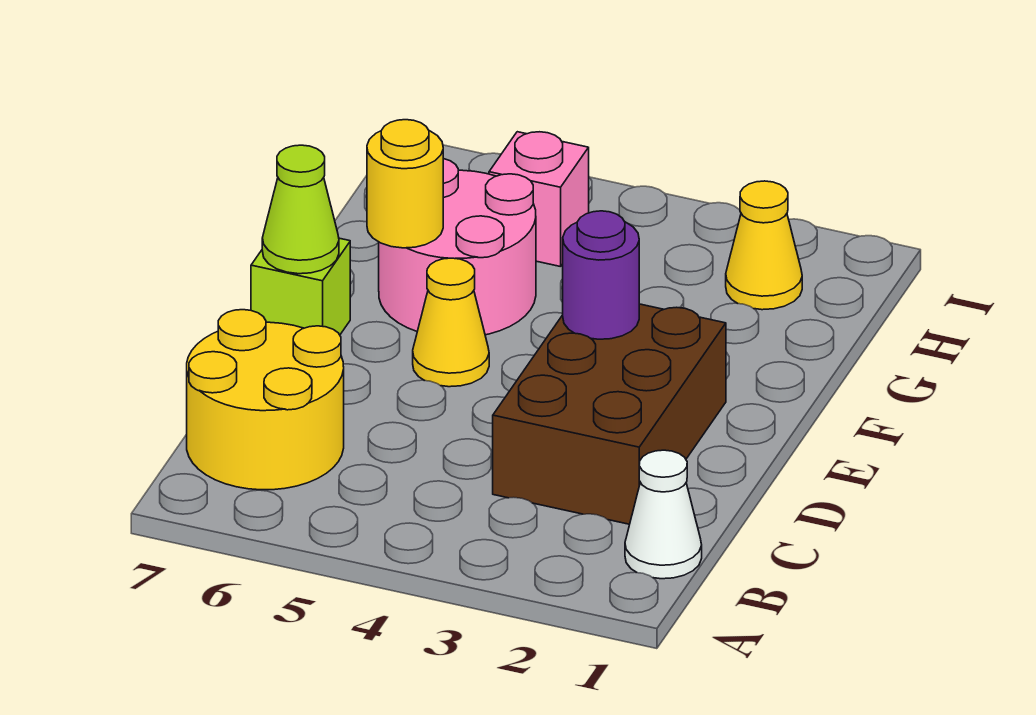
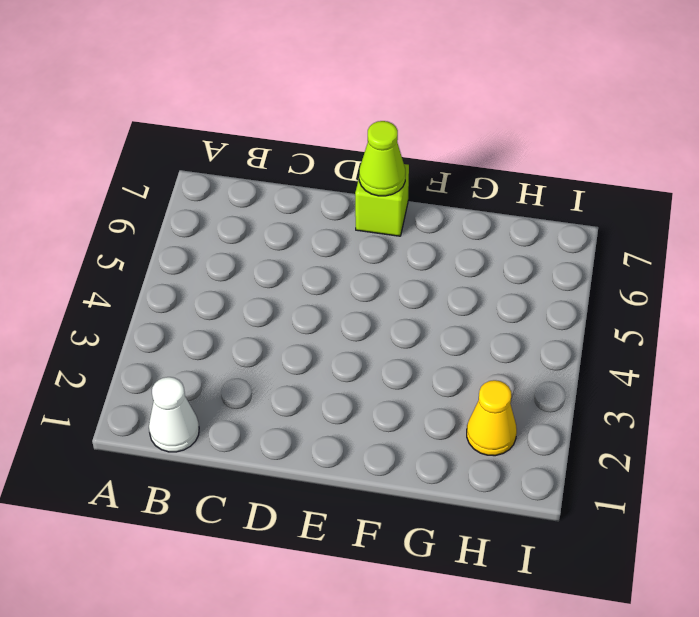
none -> yellow round brick B6:C7 level 1
none -> brown brick C2:E3 level 1

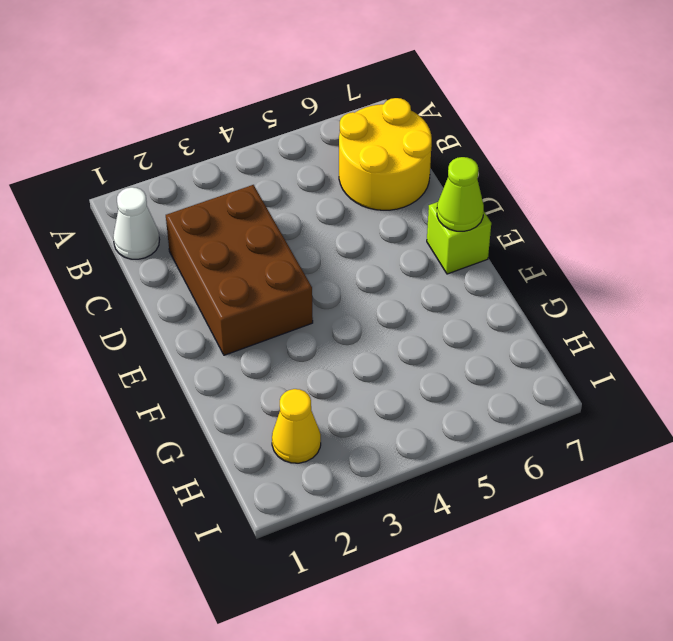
none -> yellow cone E5 level 1
none -> pink round brick F5:G6 level 1

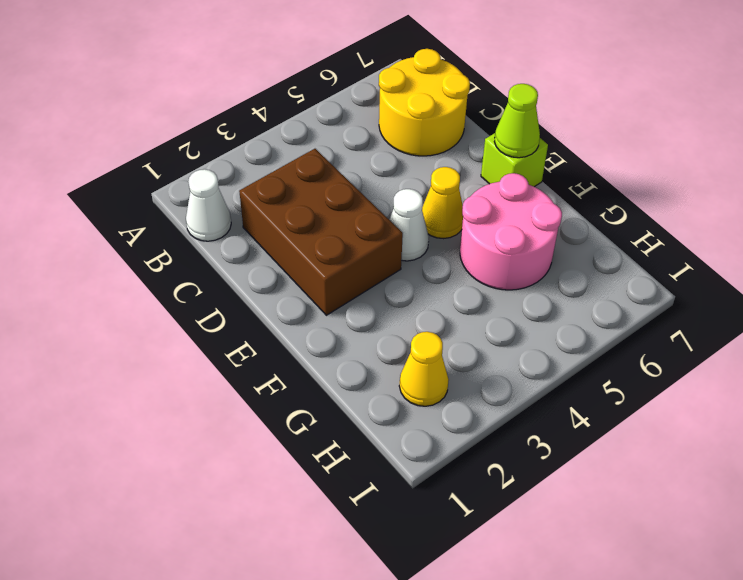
white cone E4 level 1 -> none
none -> pink brick H5 level 1
none -> purple round brick E3 level 2

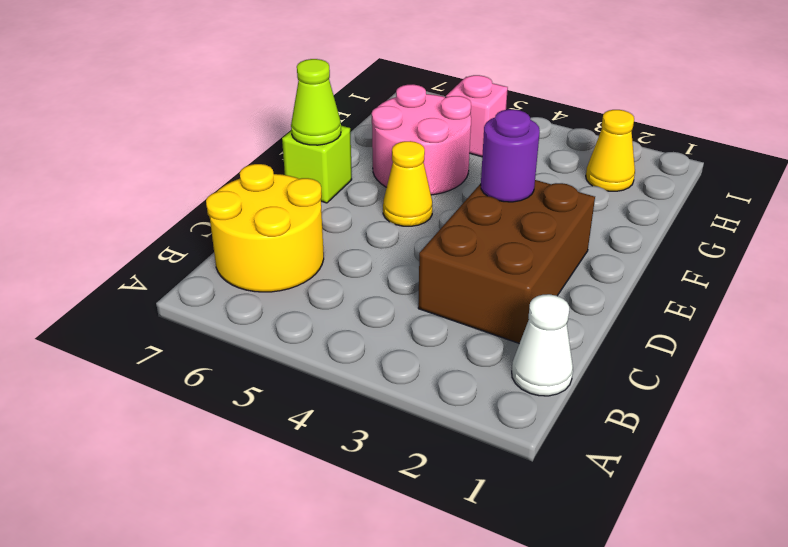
none -> yellow round brick F6 level 2

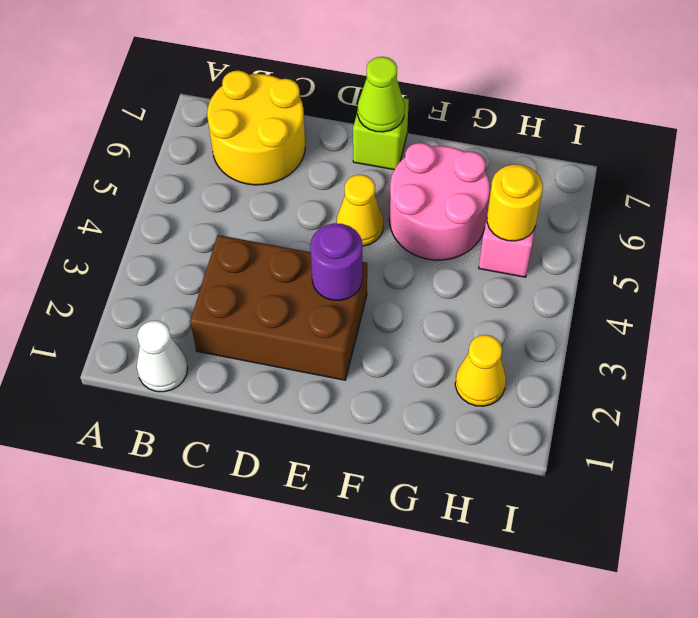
yellow round brick H5 level 2 -> yellow round brick F6 level 2

